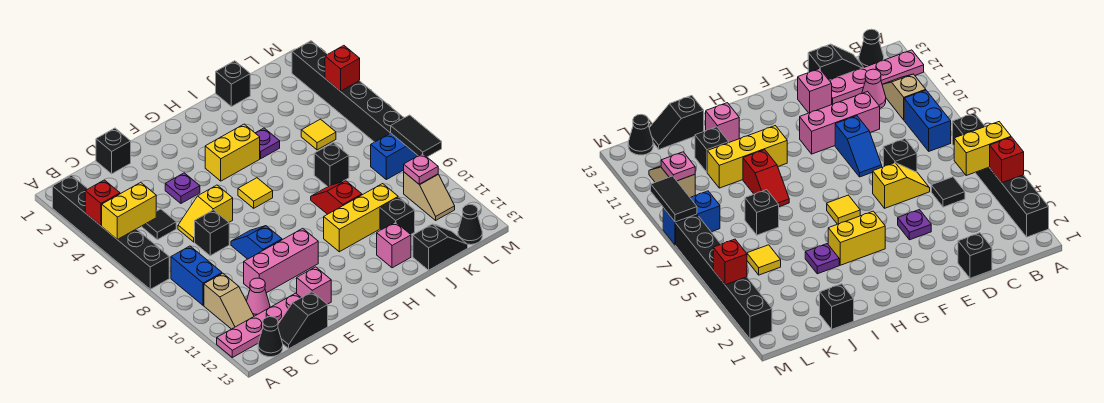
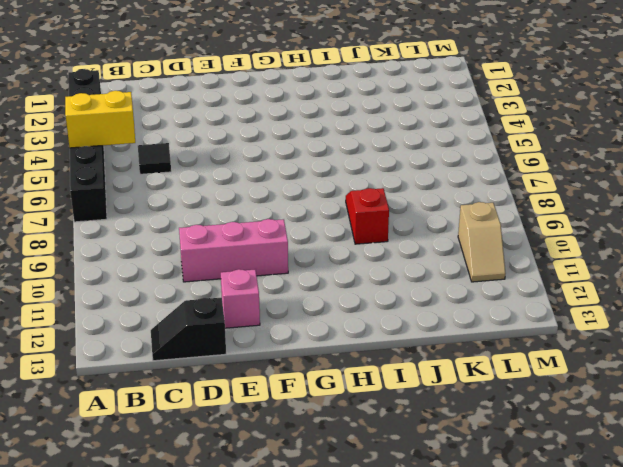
none -> pink plate A12:D12 level 1
none -> blue brick B8:B9 level 1
none -> tan slope B10:B11 level 1 top 10
none -> black cone B13 level 1

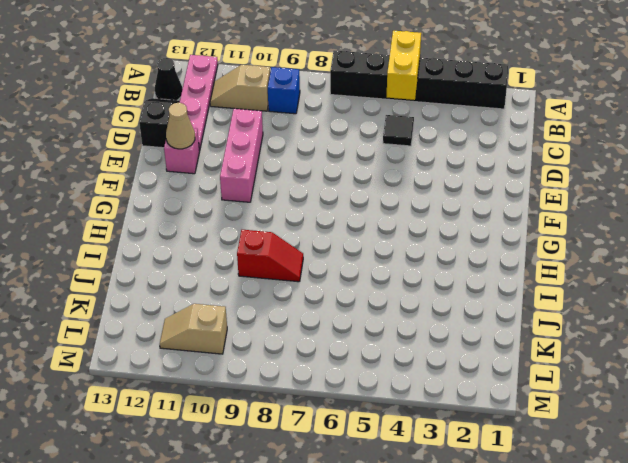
blue brick B9 level 1 -> blue brick B8:B9 level 1
tan cone E12 level 2 -> none
none -> pink cone C11 level 1
none -> black brick D1 level 1
none -> yellow slope D6:E6 level 1 top E
none -> black brick D7 level 1

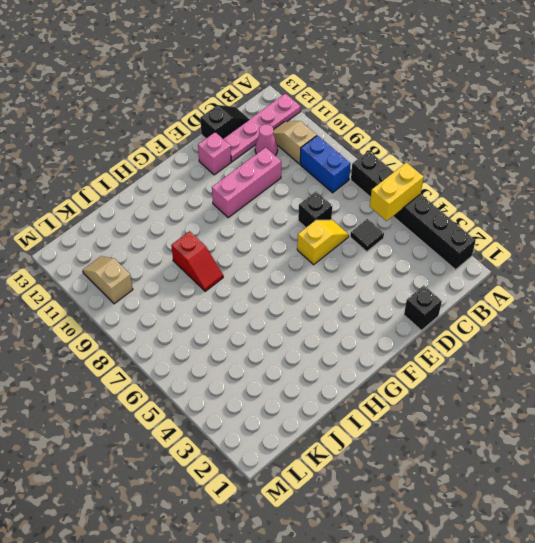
none -> black cone B13 level 1
none -> purple plate E4 level 1
none -> blue slope E8:E9 level 1 top 9
none -> yellow brick G4:H4 level 1

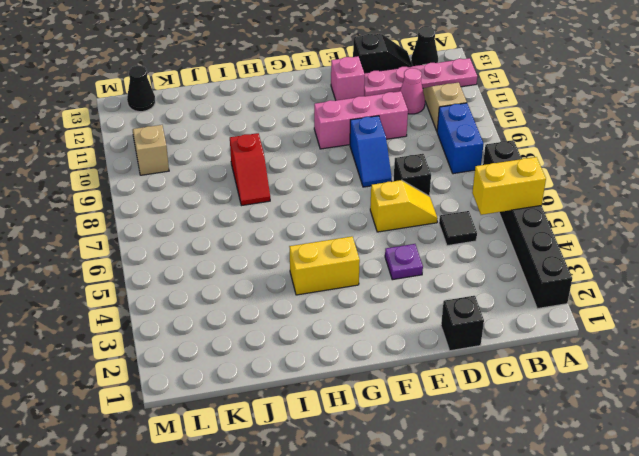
none -> yellow tile G6 level 1
none -> yellow brick H10:J10 level 1
none -> purple plate I4 level 1
none -> pink brick I12 level 1

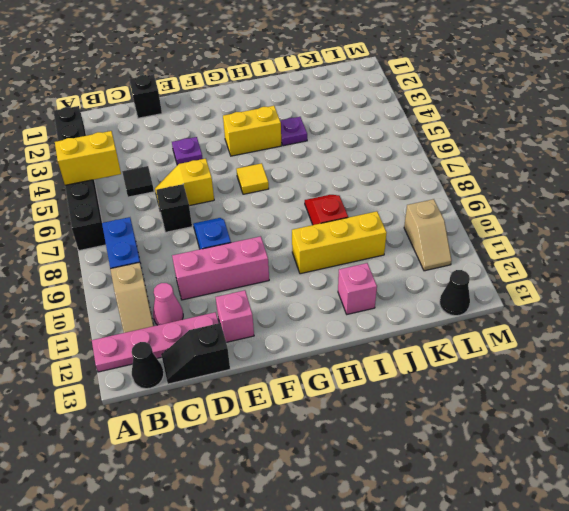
none -> black brick J1 level 1
none -> black brick J7 level 1
none -> black brick J11 level 1
none -> black slope J13:K13 level 1 top J

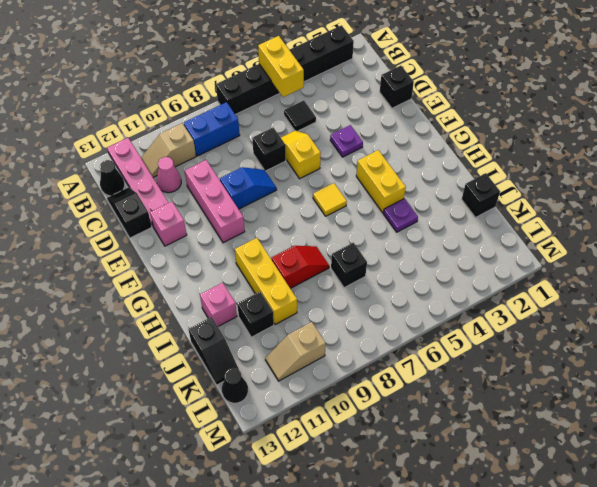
none -> yellow tile K5 level 1
none -> blue brick L8:M8 level 1
none -> black brick M2:M7 level 1
none -> red brick A4 level 2

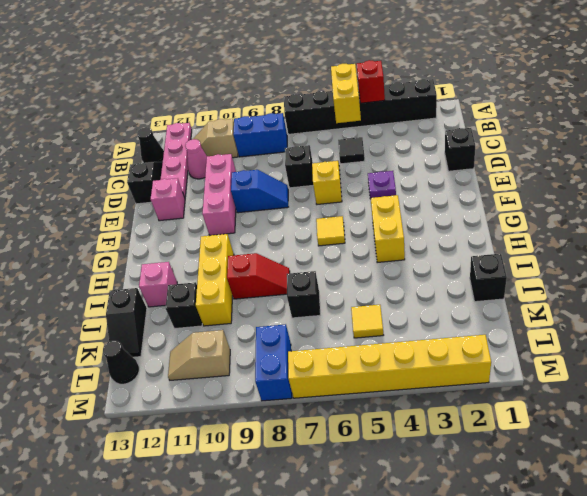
yellow brick M2:M7 level 1 -> black brick M2:M7 level 1
none -> purple plate I4 level 1
none -> pink plate L10 level 2
none -> red brick M4 level 2
none -> black tile M8:M9 level 2

